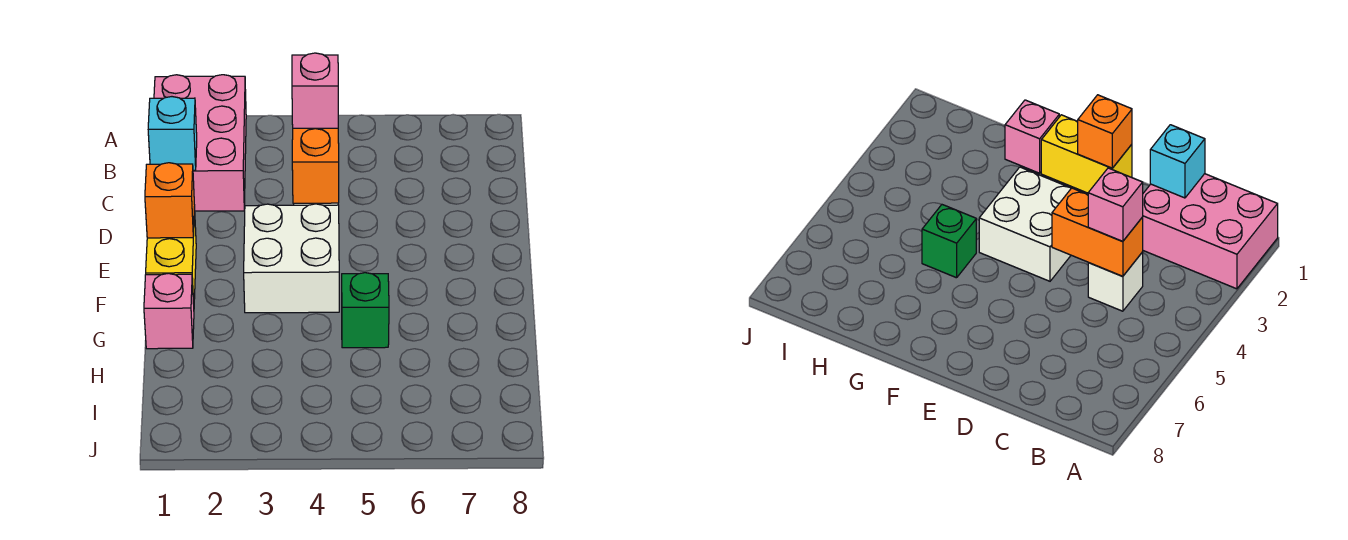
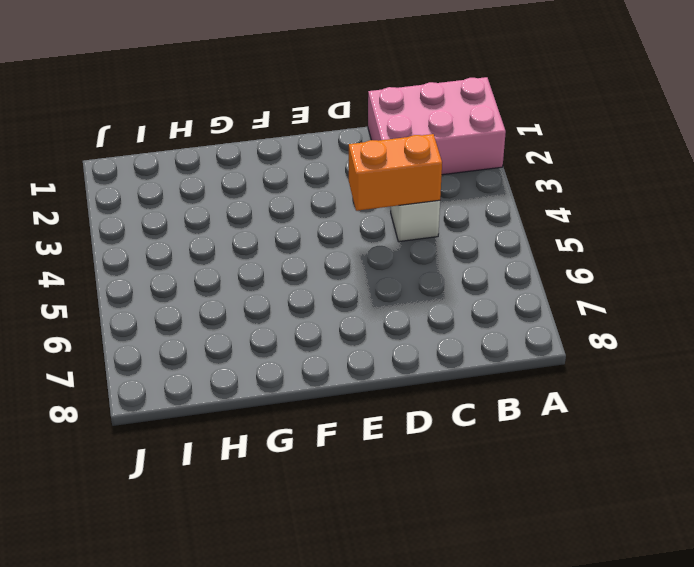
none -> yellow brick E1:F1 level 1
none -> white brick E3:F4 level 1

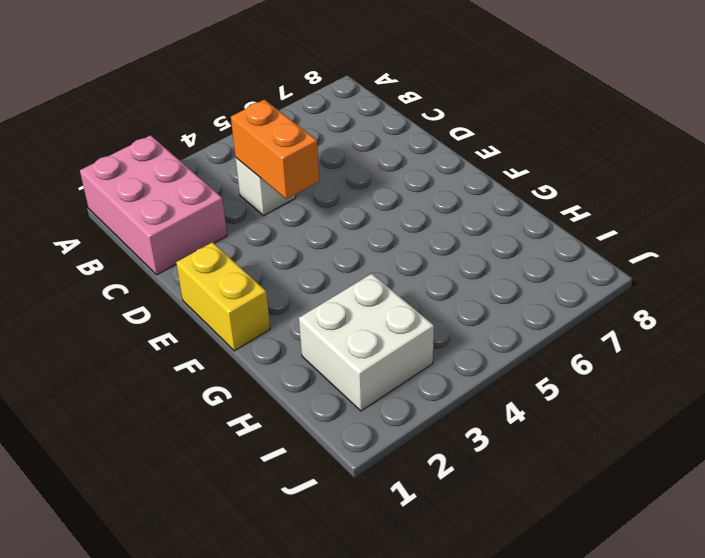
white brick H2:I3 level 1 -> white brick E3:F4 level 1
none -> pink brick G1 level 1
none -> green brick G5 level 1

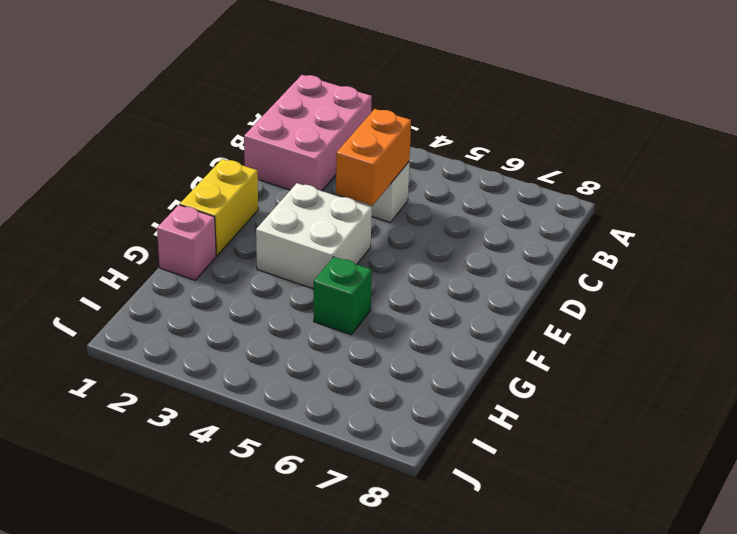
none -> cyan brick C1 level 2
none -> orange brick E1 level 2

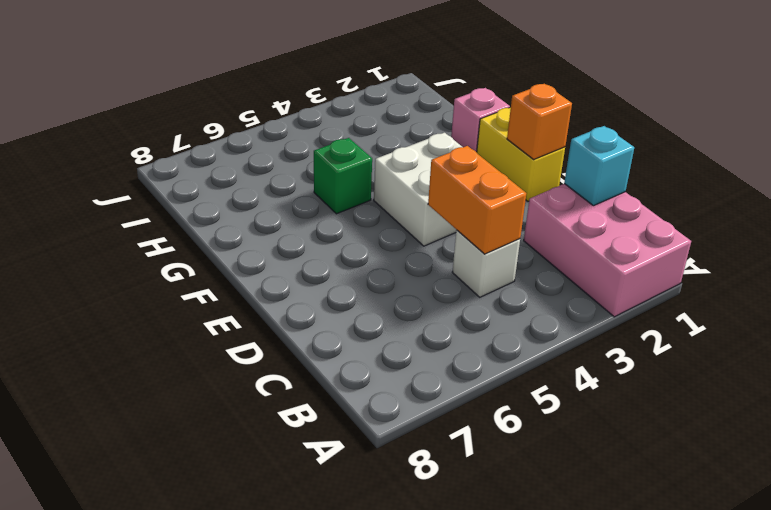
none -> pink brick C4 level 3

